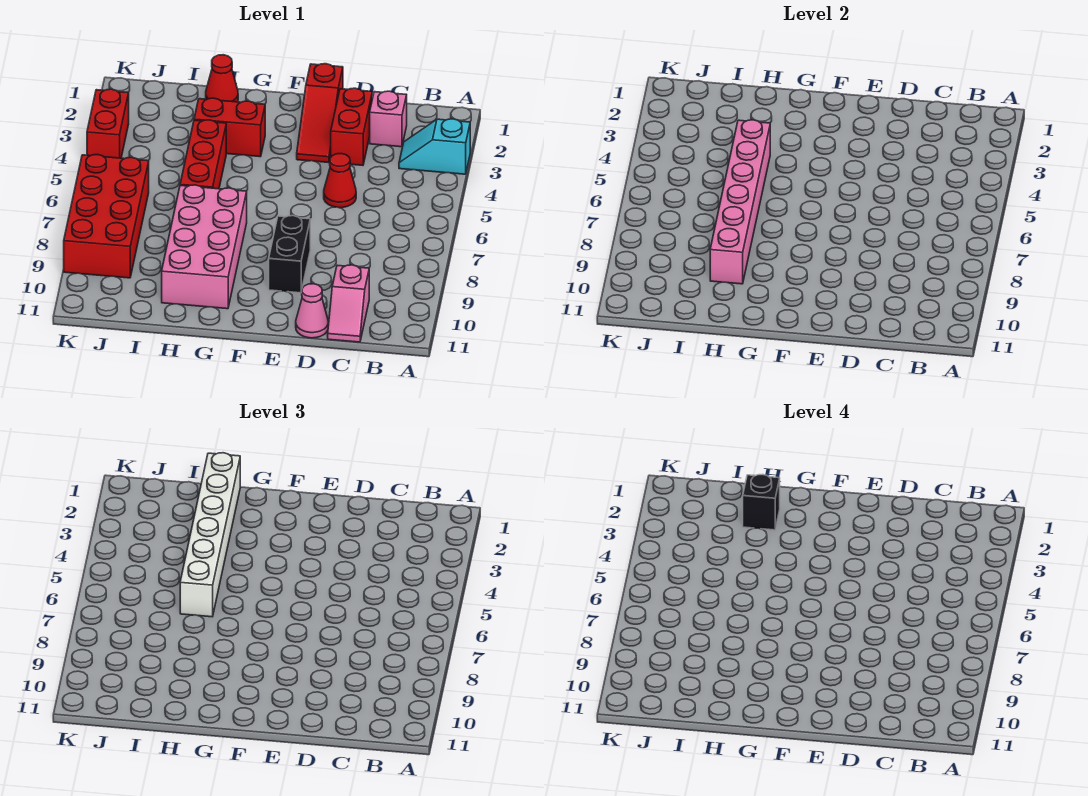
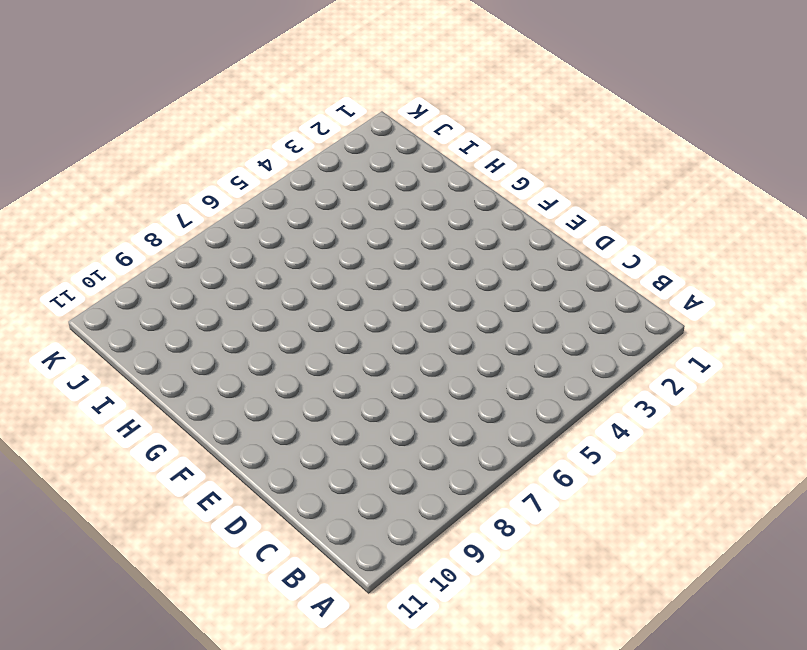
none -> cyan slope A3:B3 level 1 top A
none -> pink brick C2 level 1
none -> pink slope C10:C11 level 1 top 10

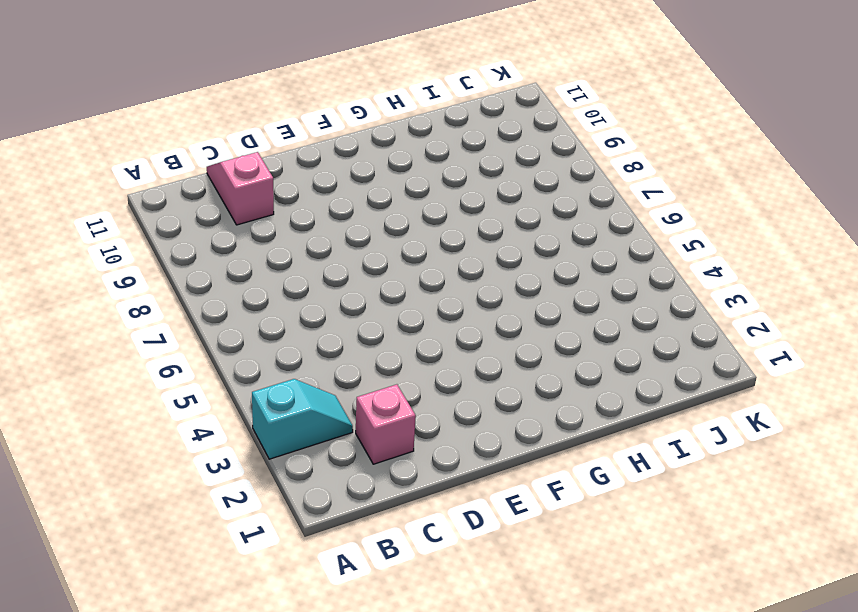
none -> red brick D2:D3 level 1
none -> red cone D5 level 1
none -> pink cone D11 level 1

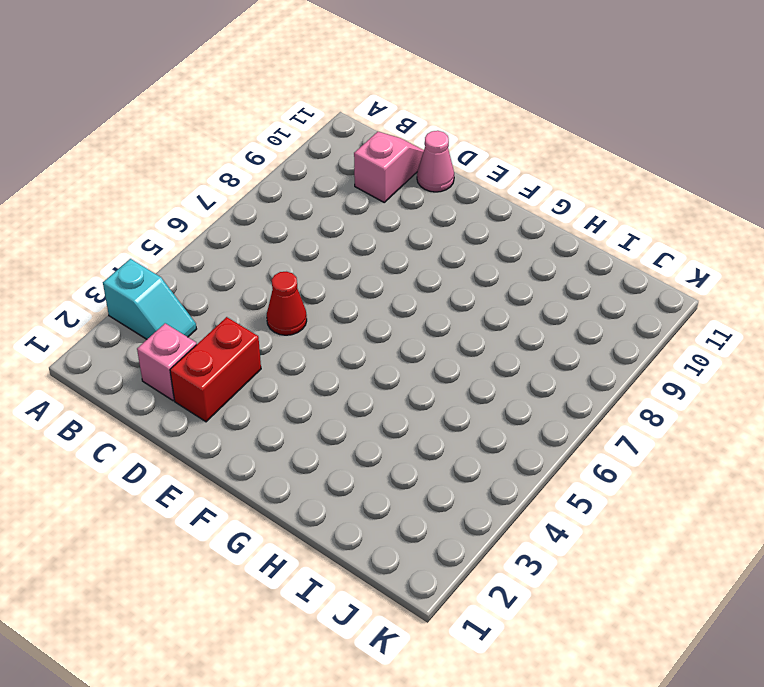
none -> red slope E1:E3 level 1 top 1
none -> black brick E8:E9 level 1
none -> red brick G3:H3 level 1

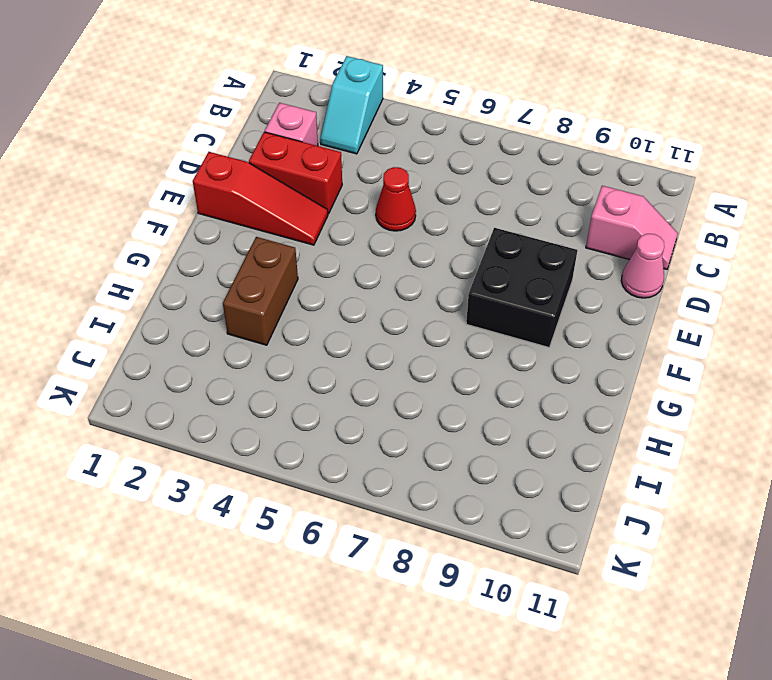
black brick E8:F9 level 1 -> black brick E8:E9 level 1
brown brick G3:H3 level 1 -> red brick G3:H3 level 1
none -> pink brick G7:H10 level 1
none -> red cone H1 level 1
none -> red brick H4:H6 level 1

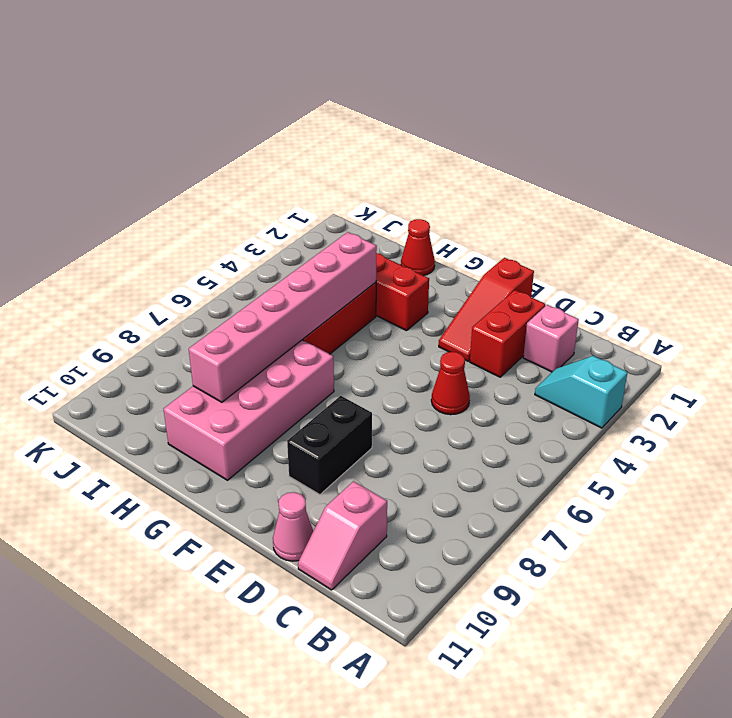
none -> red brick J6:K9 level 1
none -> red brick K3:K4 level 1
none -> white brick H1:H6 level 3

